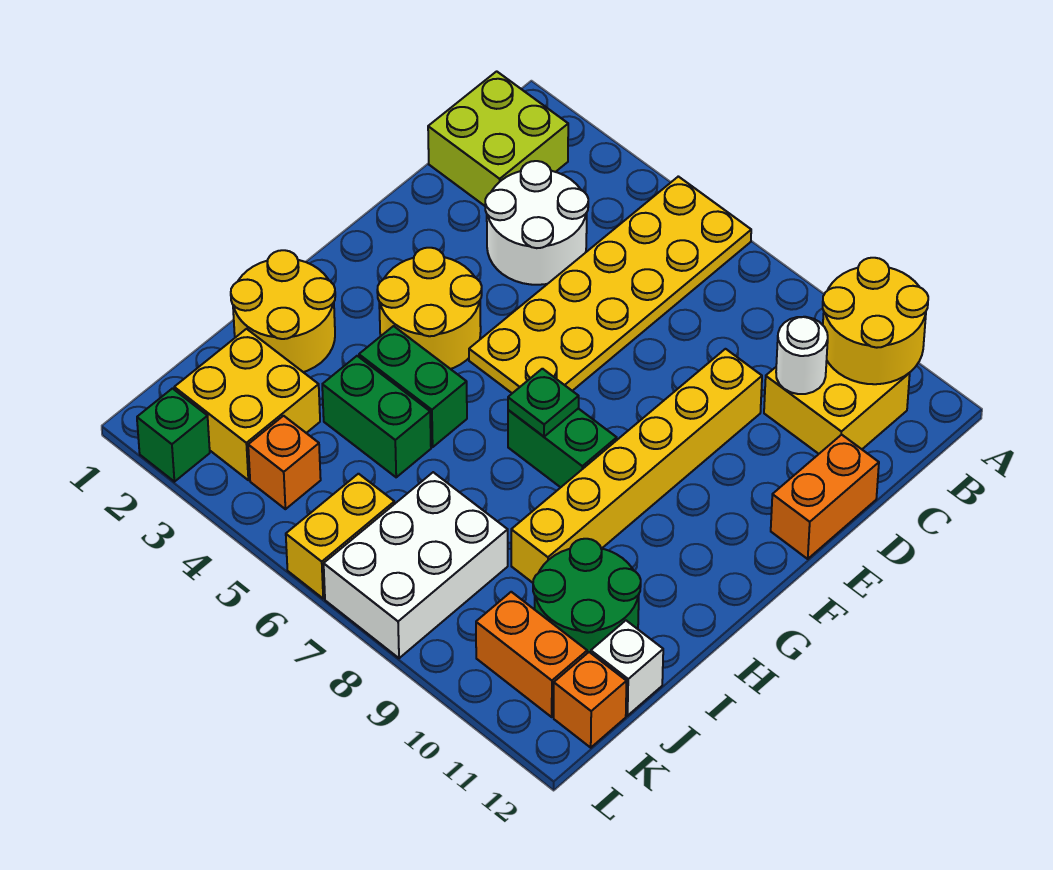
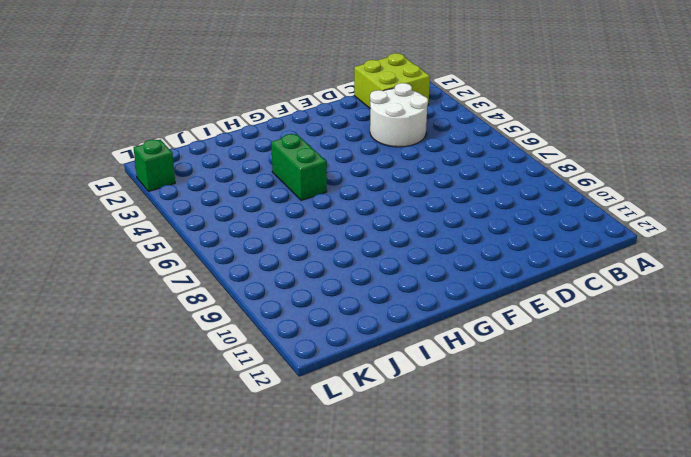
none -> yellow plate A5:F6 level 1
none -> yellow brick B10:C11 level 1
none -> yellow brick D9:I9 level 1

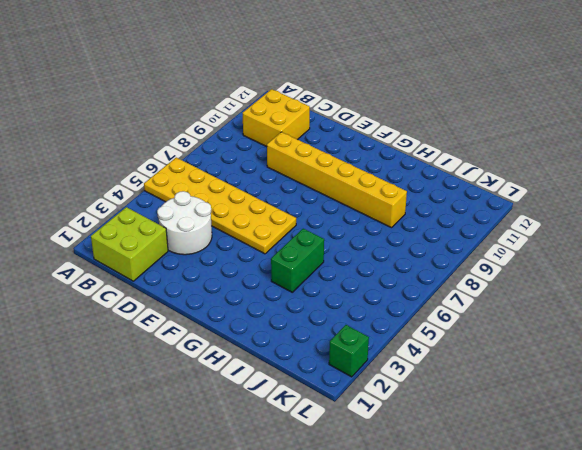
none -> orange brick D12:E12 level 1
none -> yellow round brick F3:G4 level 1
none -> green brick G7:G8 level 1

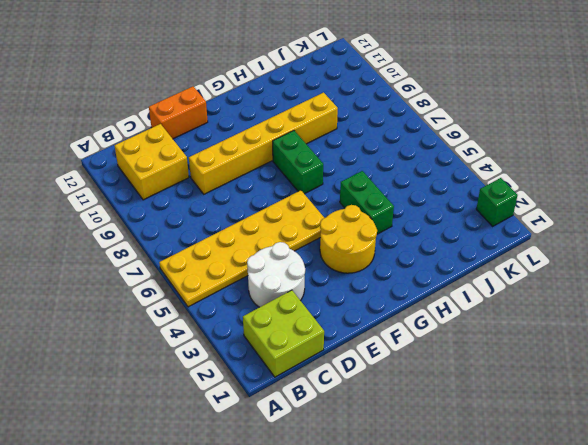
none -> yellow round brick H1:I2 level 1
none -> green brick I4:I5 level 1
none -> green round brick I10:J11 level 1

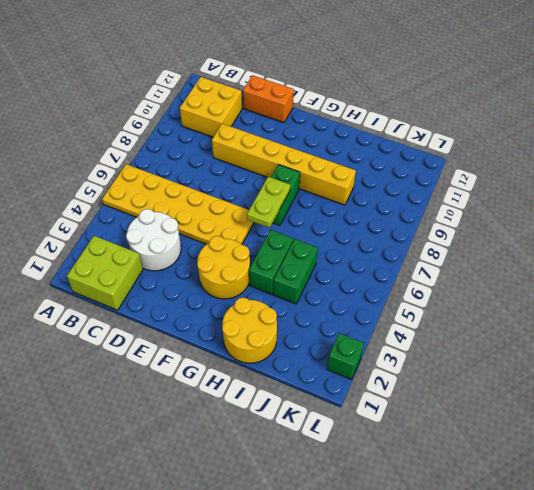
lime plate G6:G7 level 2 -> green plate G7 level 2
none -> green round brick I10:J11 level 1
none -> yellow brick J2:K3 level 1
none -> white brick J7:L8 level 1

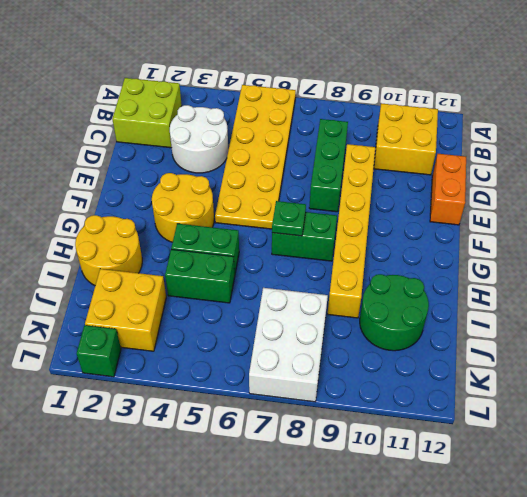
green brick C8:E8 level 1 -> none
none -> white brick J12 level 1
none -> orange brick K4 level 1
none -> yellow brick K6:L6 level 1

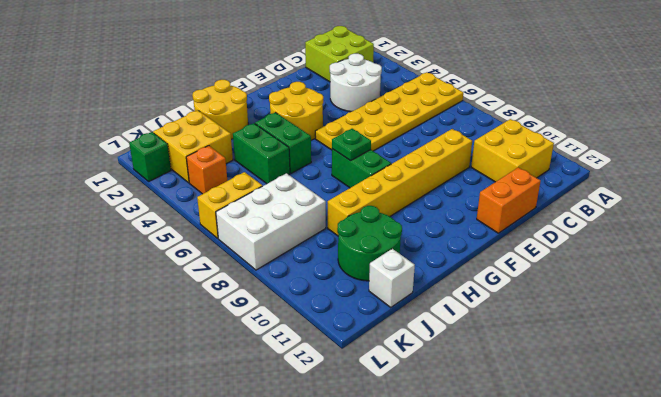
none -> orange brick K10:K11 level 1
none -> orange brick K12 level 1
none -> yellow round brick A10:B11 level 2

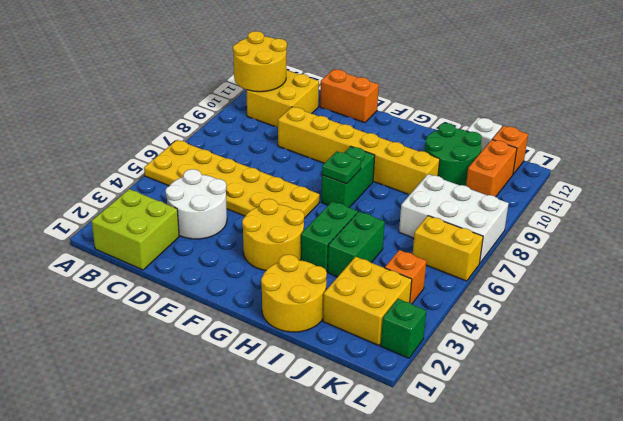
none -> white round brick C10 level 2

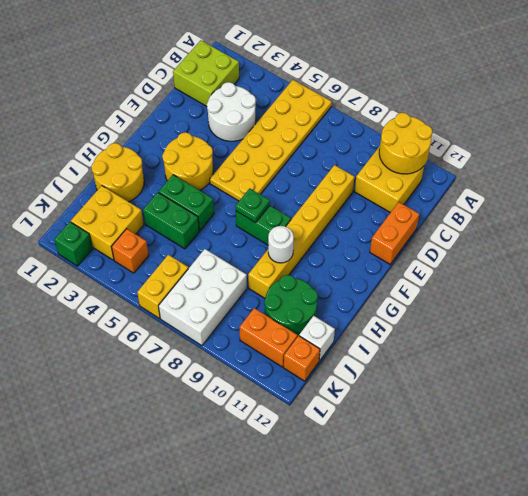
white round brick H9 level 2 -> white round brick C10 level 2

